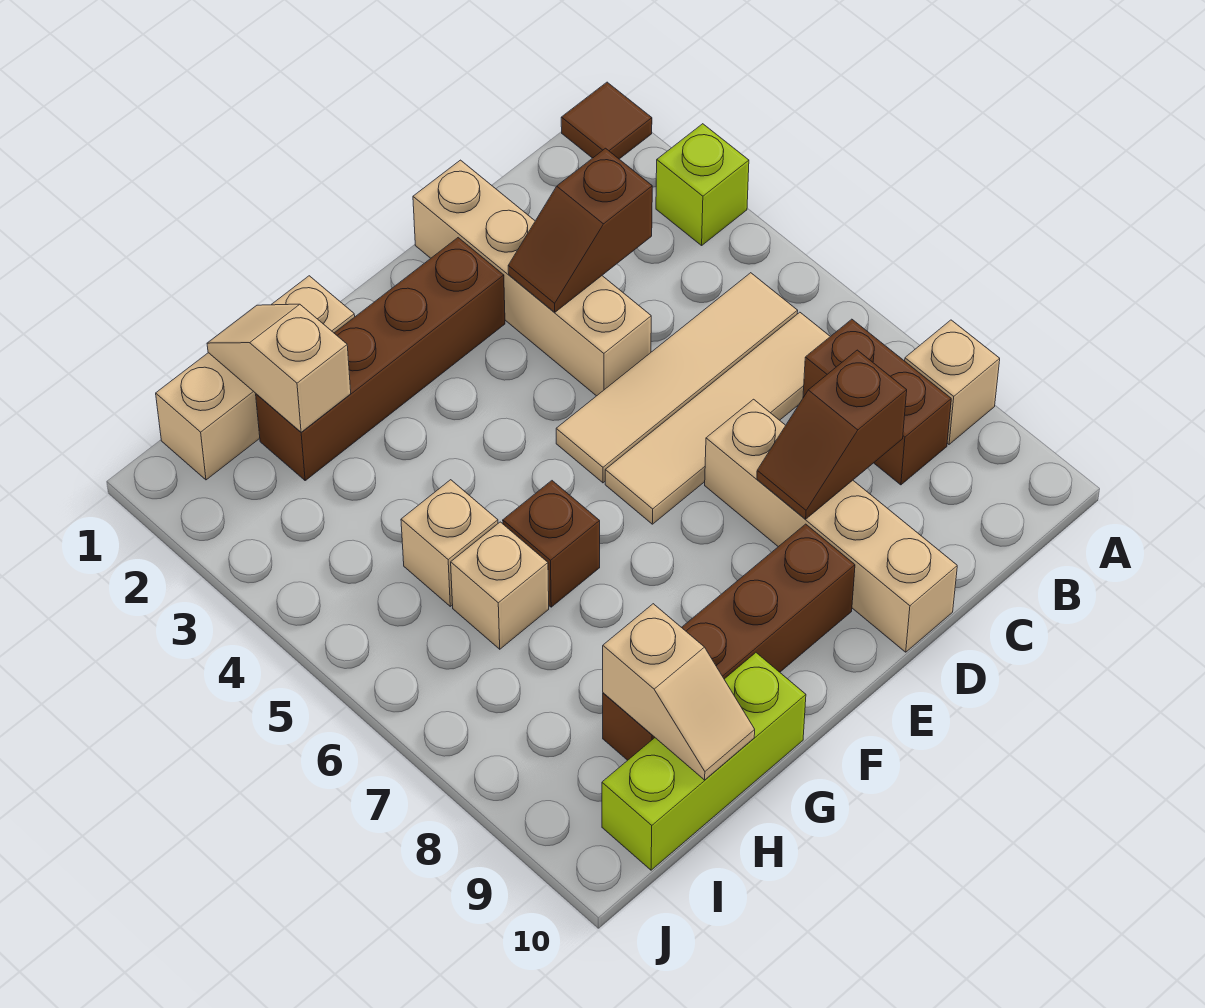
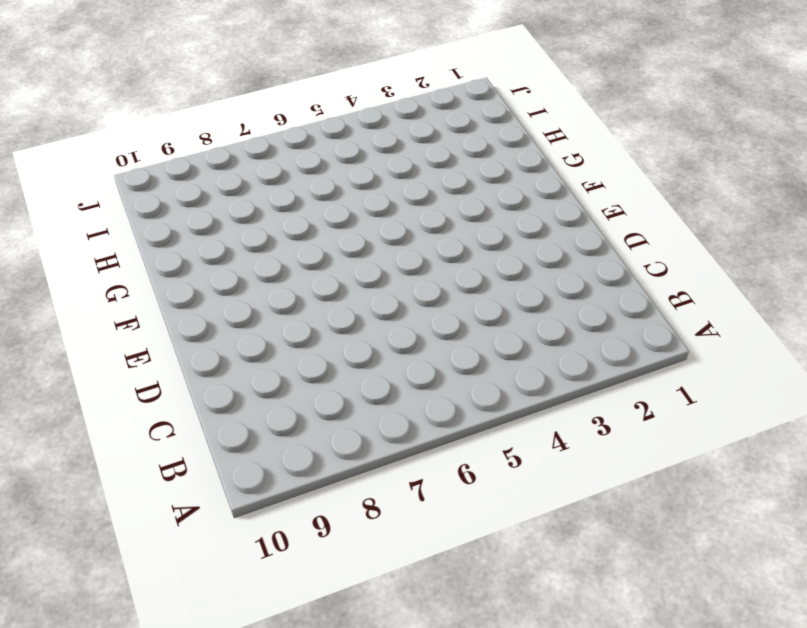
none -> brown tile A1 level 1
none -> lime brick A3 level 1
none -> tan brick A8 level 1

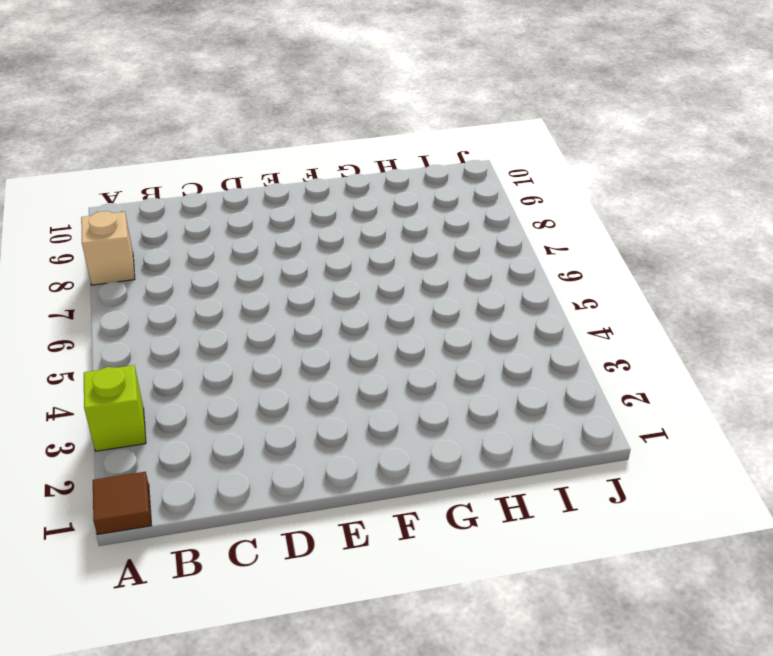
none -> tan tile B5:E5 level 1
none -> tan tile B6:E6 level 1
none -> brown brick B7:B8 level 1

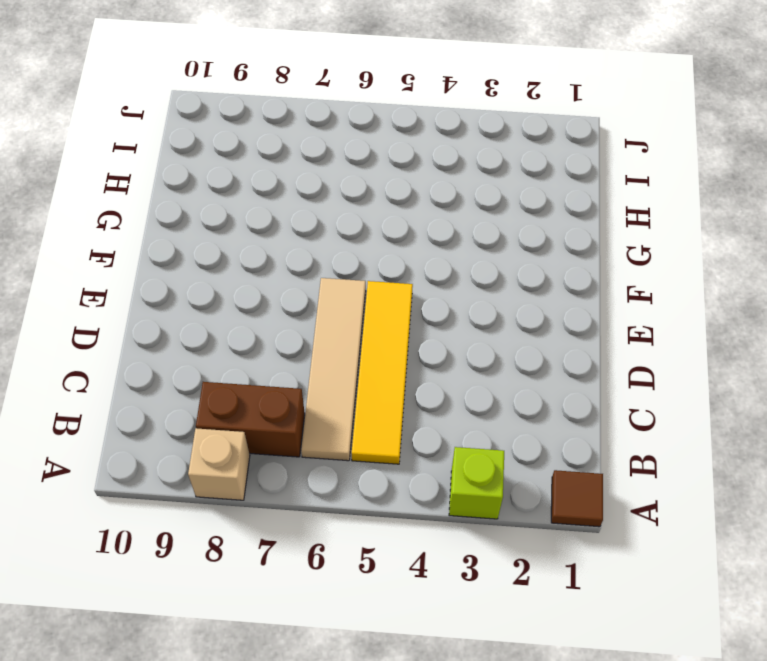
yellow tile B5:E5 level 1 -> tan tile B5:E5 level 1
none -> tan brick D1:D4 level 1
none -> tan brick D7:D10 level 1
none -> brown brick E2:H2 level 1

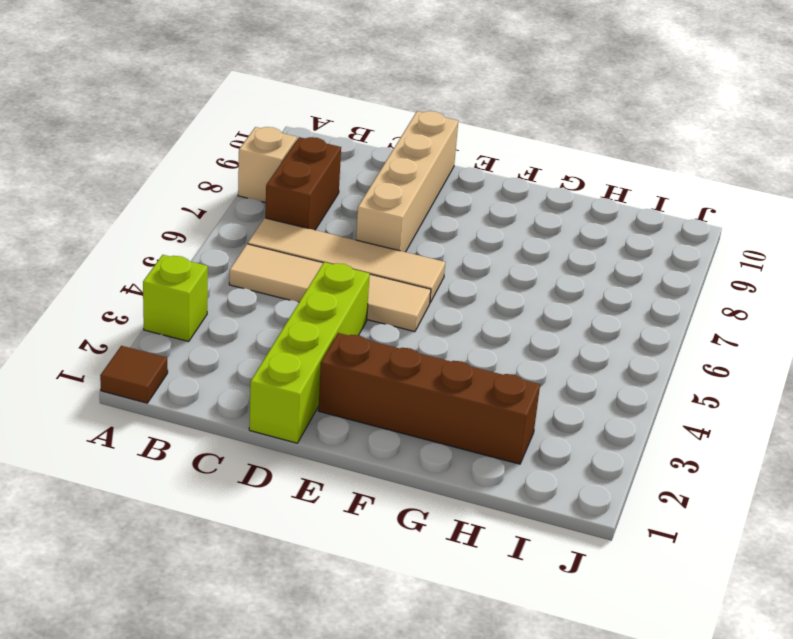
lime brick D1:D4 level 1 -> tan brick D1:D4 level 1
none -> brown brick E9:H9 level 1
none -> tan brick G1:I1 level 1
none -> brown brick G6 level 1

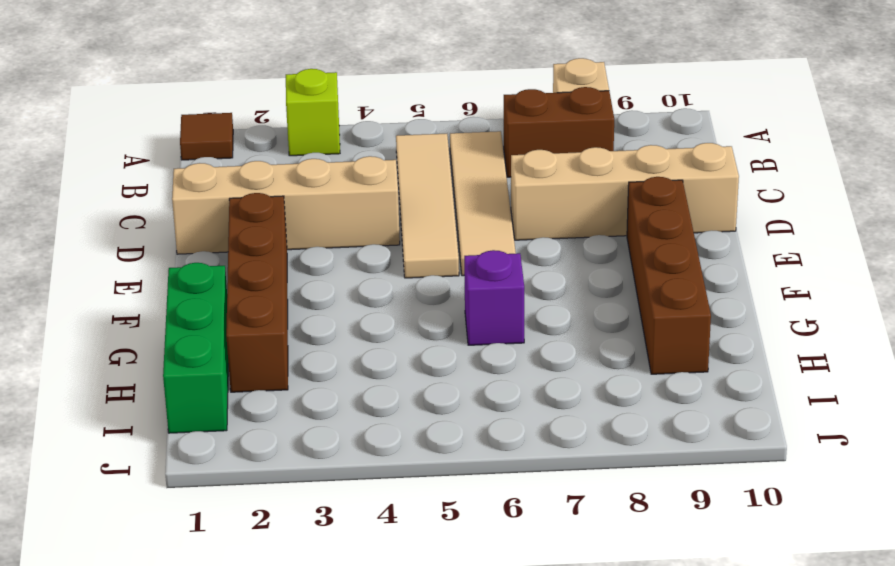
green brick G1:I1 level 1 -> tan brick G1:I1 level 1
purple brick G6 level 1 -> brown brick G6 level 1
none -> lime brick G10:I10 level 1
none -> tan brick H5 level 1
none -> tan brick H6 level 1

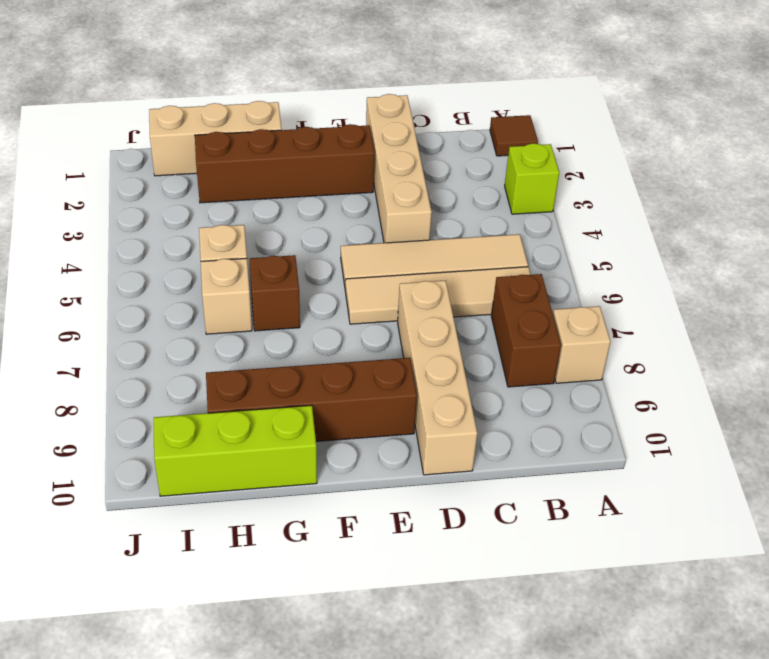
none -> brown slope C3:D3 level 2 top C
none -> brown slope C8:D8 level 2 top C
none -> tan slope H1:H2 level 2 top 2

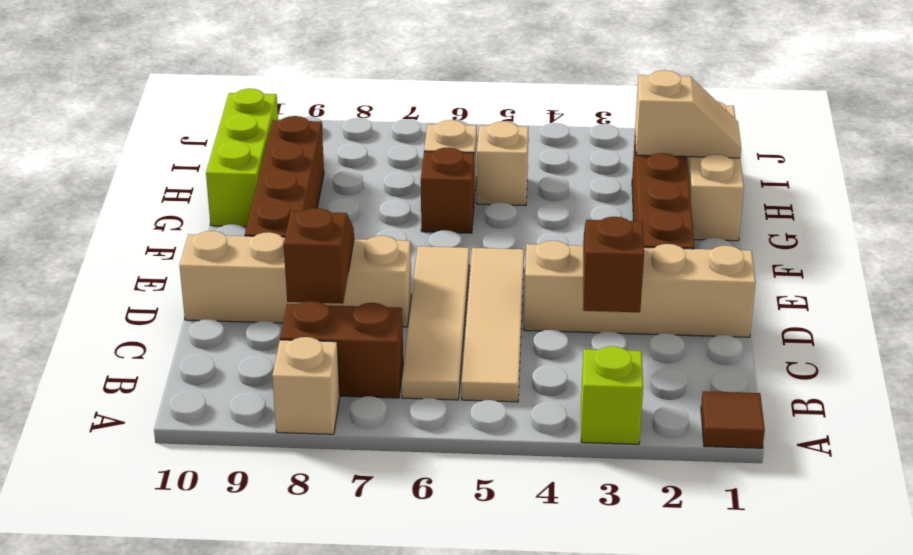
none -> tan slope H9:H10 level 2 top 9

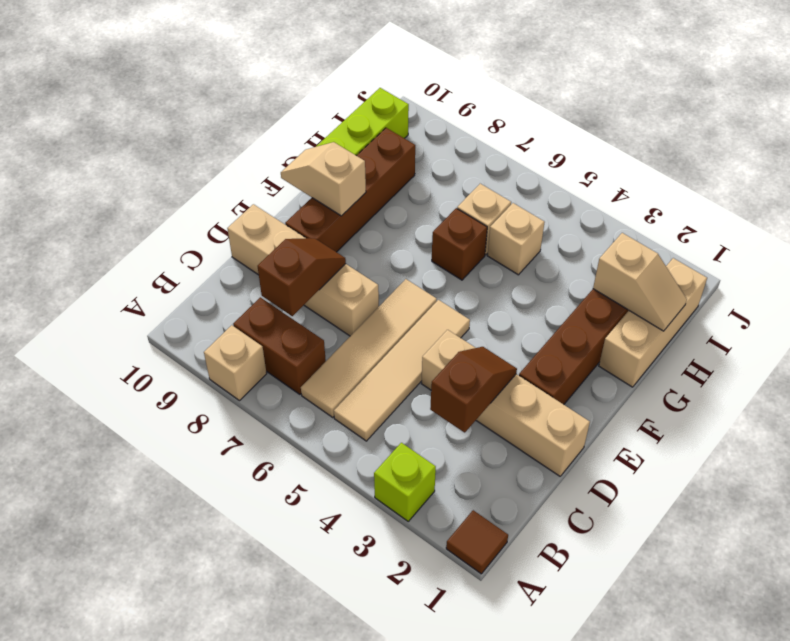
tan slope F9:F10 level 2 top 9 -> tan slope H9:H10 level 2 top 9

